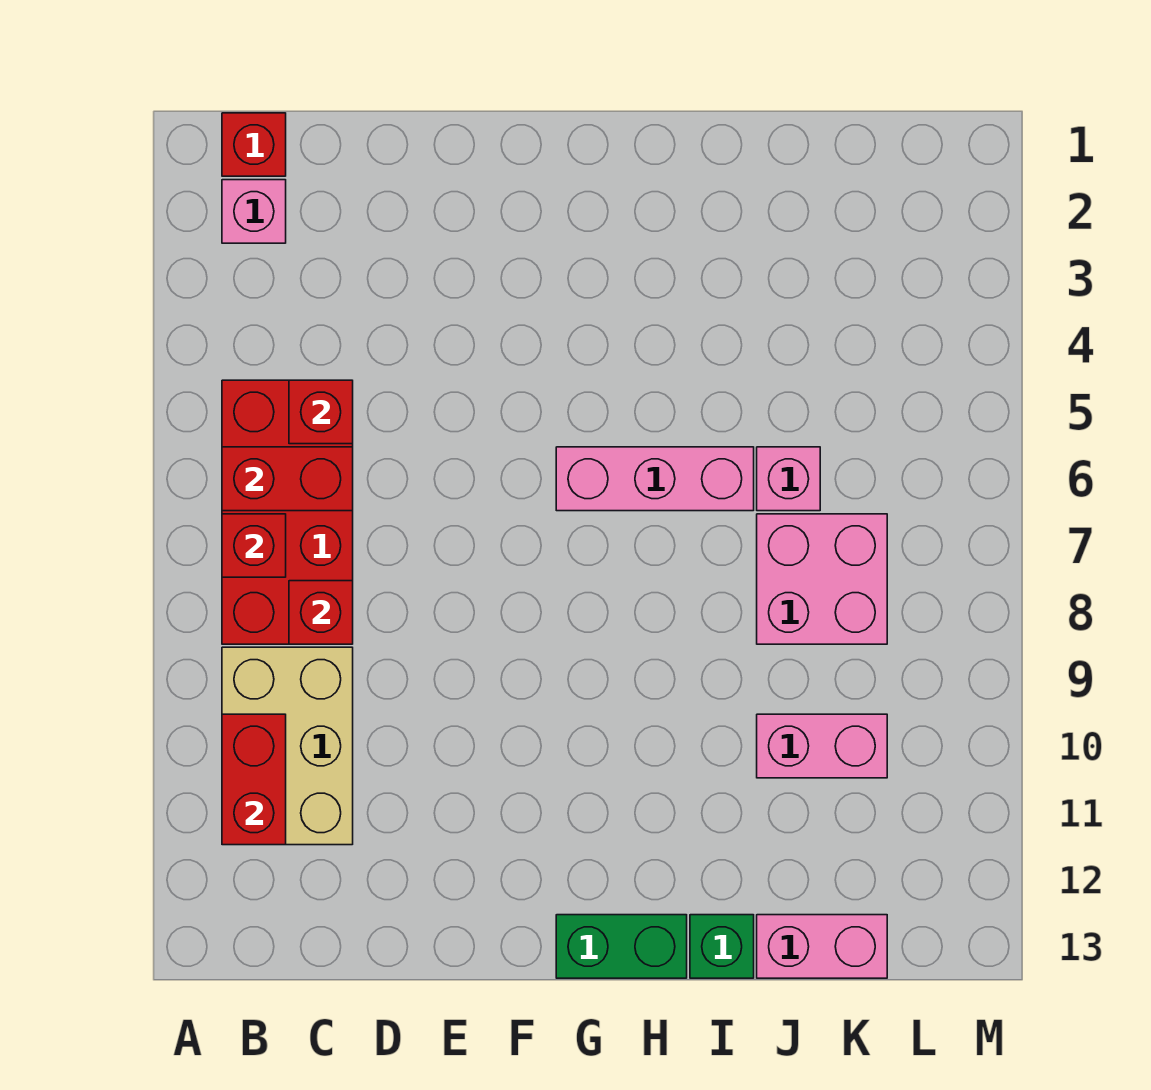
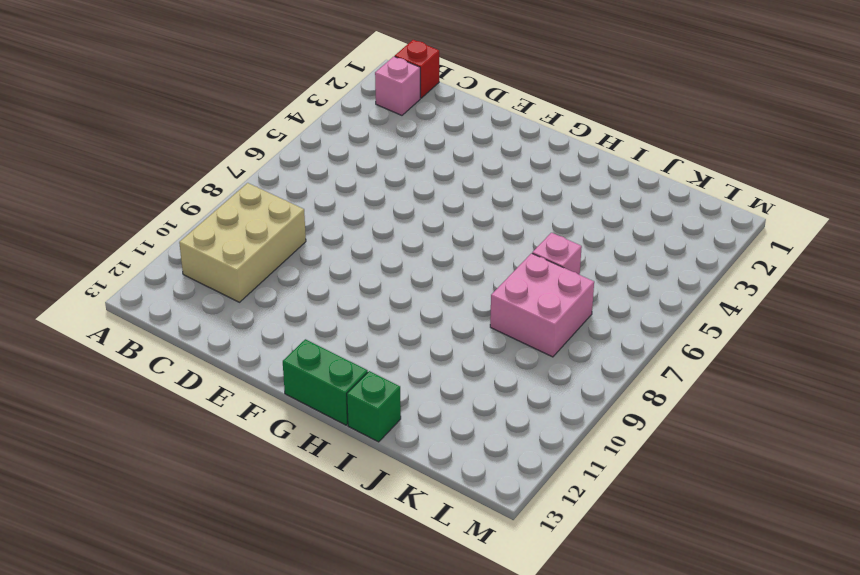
none -> red brick B5:C8 level 1
none -> pink brick G6:I6 level 1
none -> pink brick J10:K10 level 1

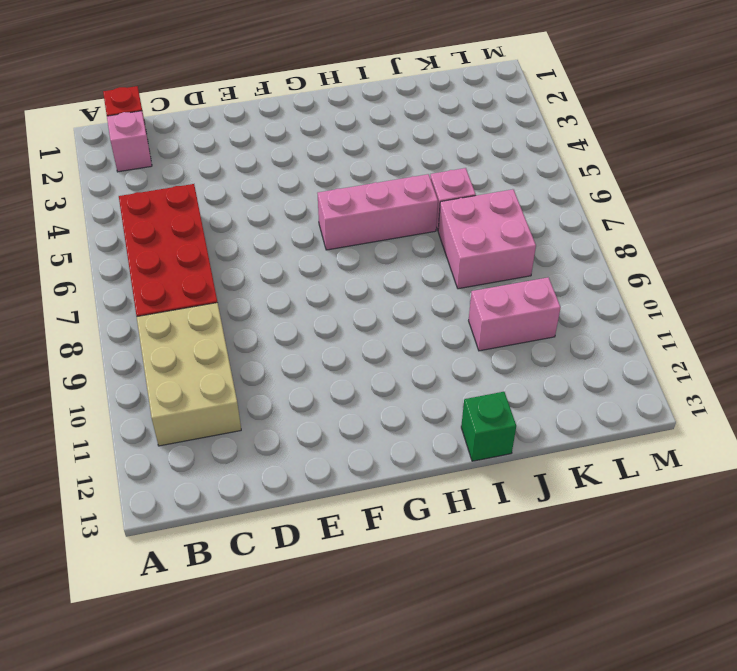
none -> green brick G13:H13 level 1
none -> pink brick J13:K13 level 1
none -> red brick B6:C6 level 2

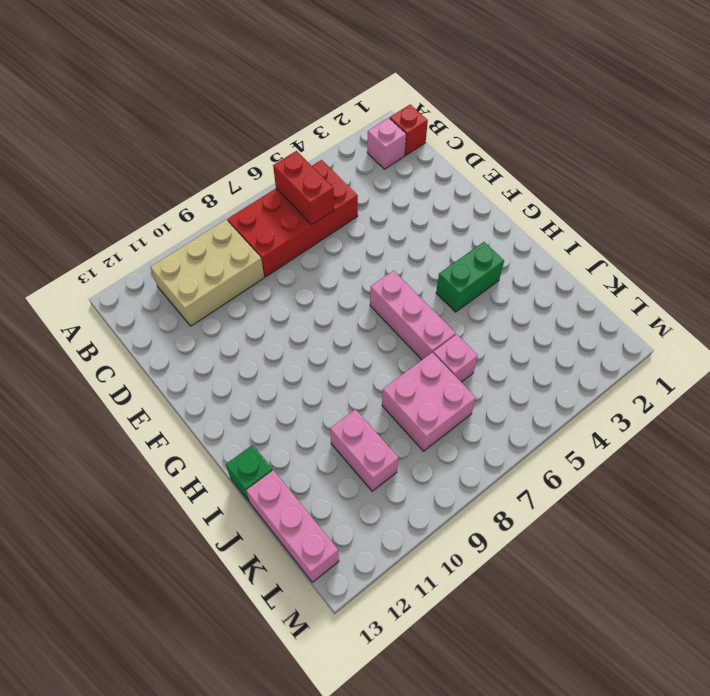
green brick H3:H4 level 1 -> green brick G13:H13 level 1
pink brick J13:L13 level 1 -> pink brick J13:K13 level 1
none -> red brick B7 level 2
none -> red brick B10:B11 level 2
none -> red brick C5 level 2

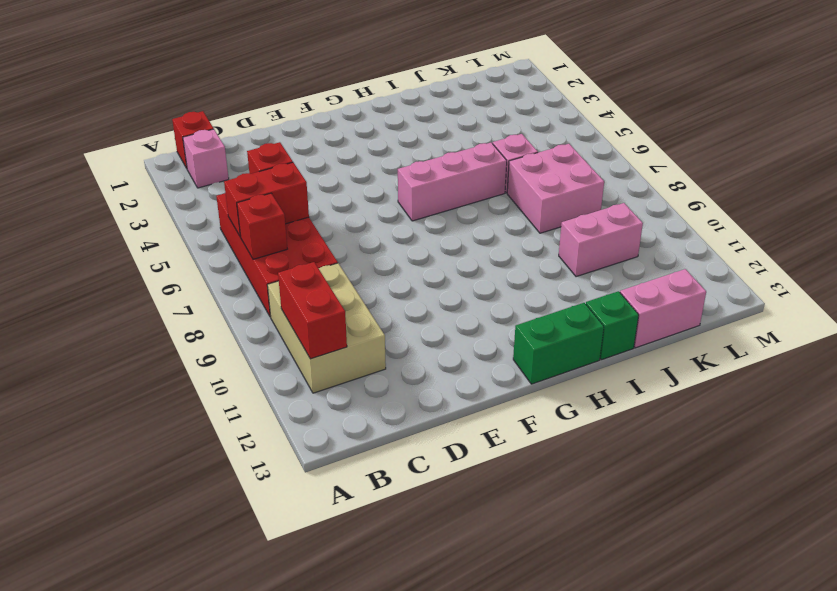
none -> red brick C8 level 2

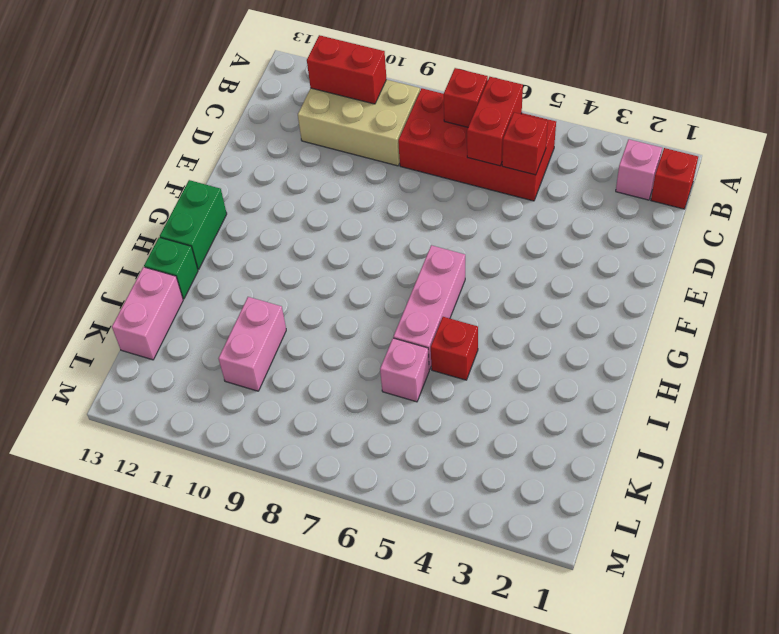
red brick I5 level 1 -> red brick C8 level 2
none -> pink brick J7:K8 level 1

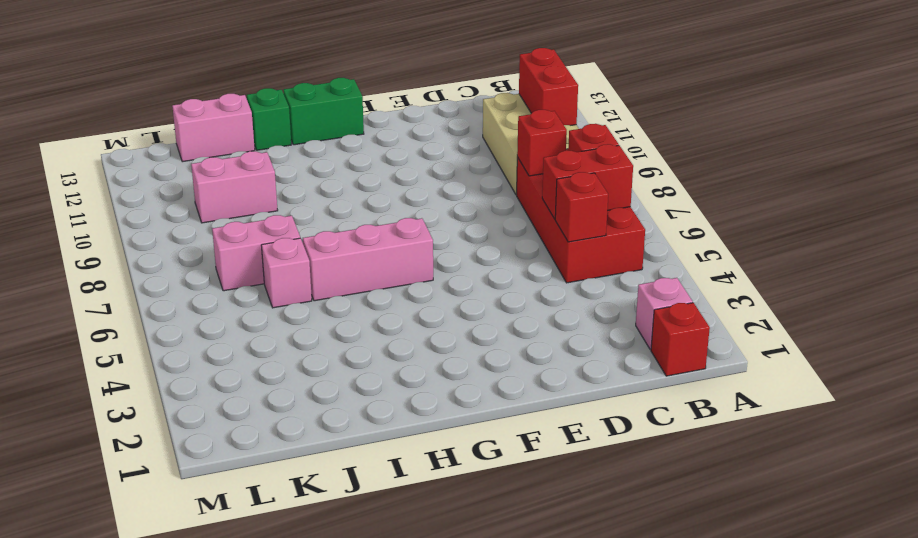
pink brick J7:K7 level 1 -> pink brick J7:K8 level 1

